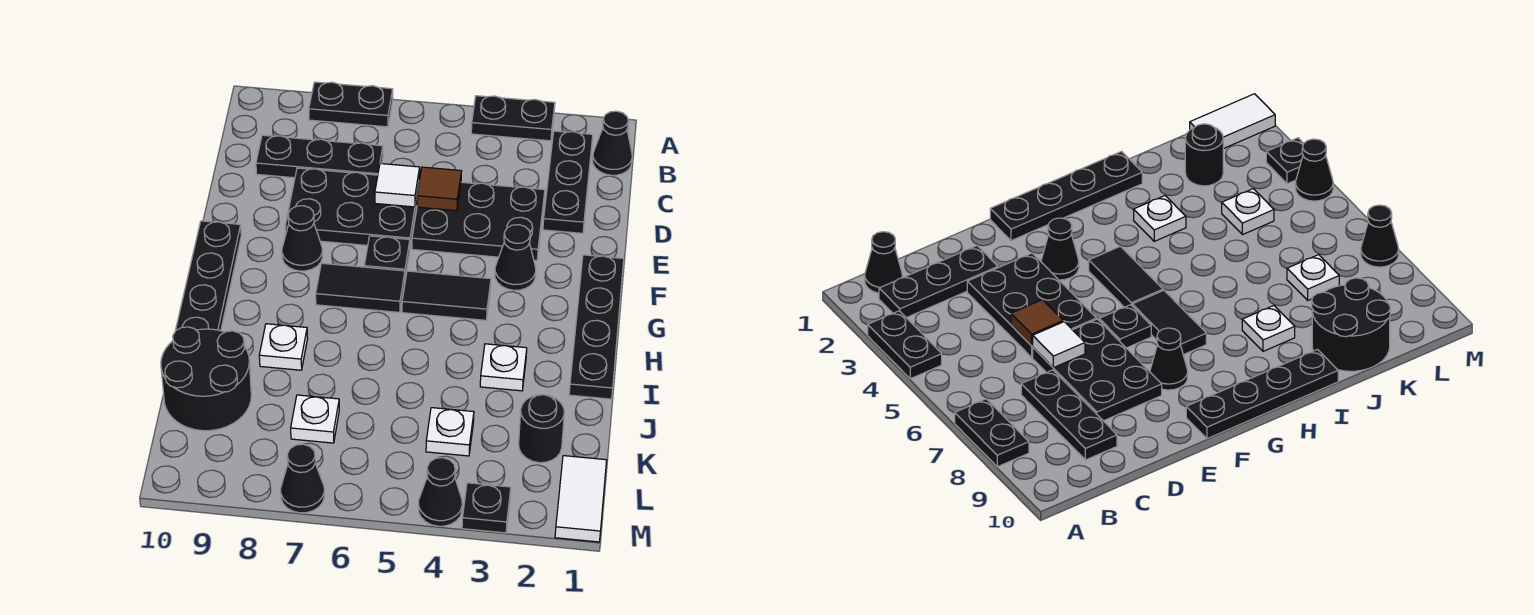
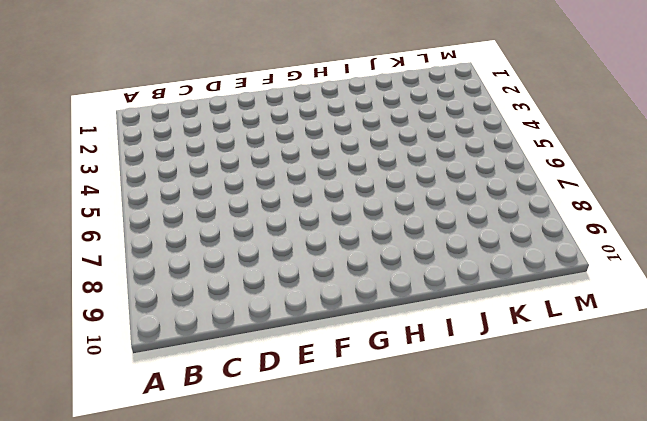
none -> black plate A3:A4 level 1
none -> black plate A7:A8 level 1
none -> black cone B1 level 1

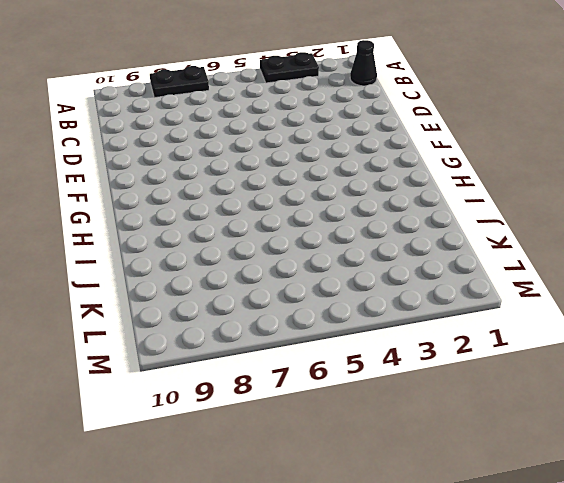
none -> black plate B2:D2 level 1
none -> black plate C7:C9 level 1
none -> black plate D3:E5 level 1

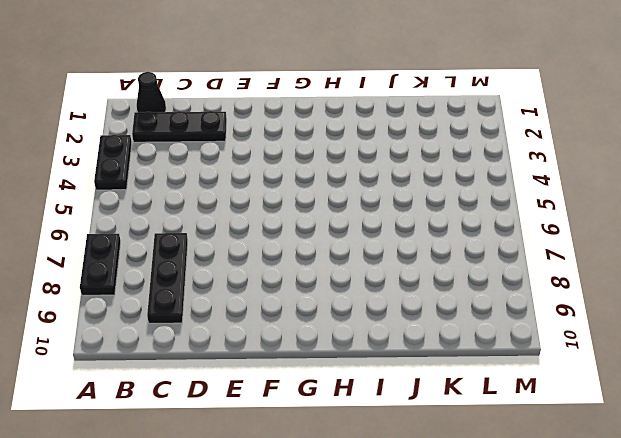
none -> black plate D3:E5 level 1
none -> black plate D6:E8 level 1
none -> black plate F1:I1 level 1

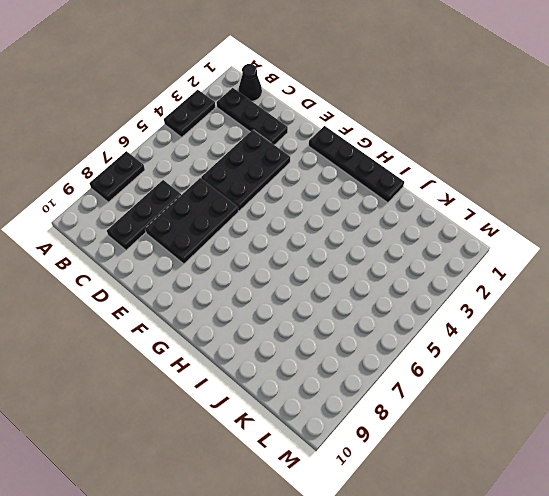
none -> black cone F3 level 1
none -> black plate F6 level 1
none -> black cone F8 level 1

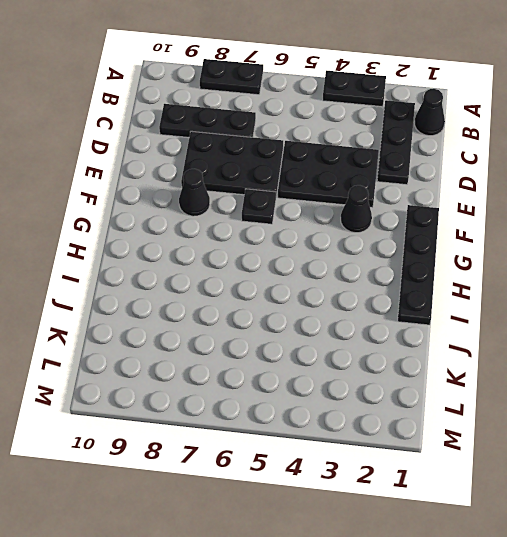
none -> black plate F10:I10 level 1
none -> black tile G4:G5 level 1
none -> black tile G6:G7 level 1

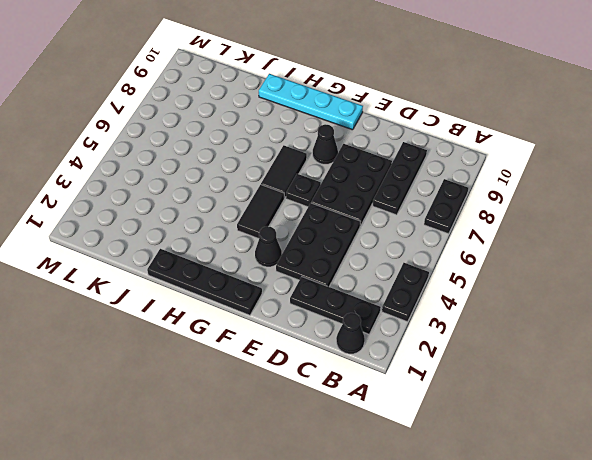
cyan plate F10:I10 level 1 -> black plate F10:I10 level 1
none -> white plate I3 level 1
none -> white plate I8 level 1
none -> black round brick J9:K10 level 1

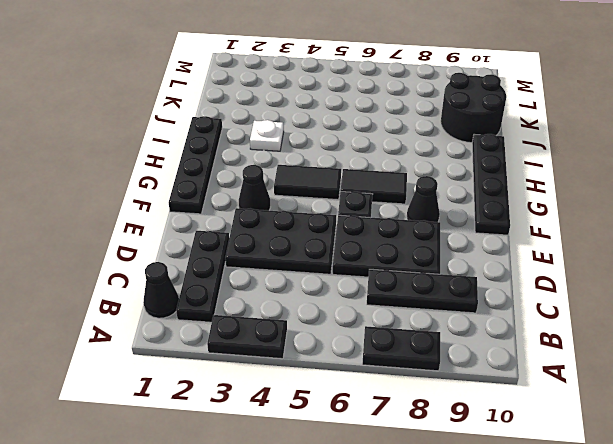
none -> white plate I8 level 1
none -> black round brick K2 level 1
none -> white plate K4 level 1

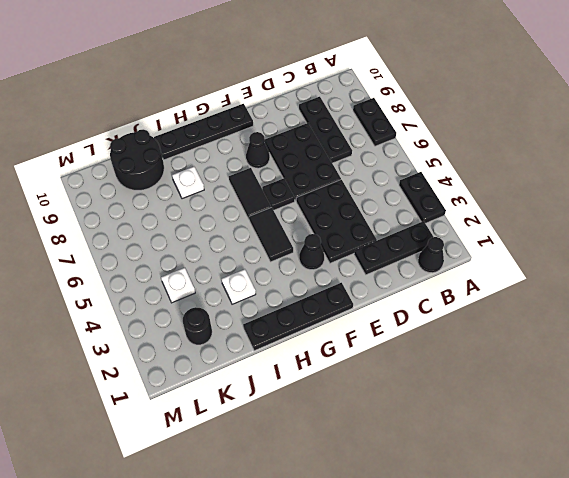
none -> white plate K7 level 1
none -> white tile L1:M1 level 1
none -> black plate M3 level 1

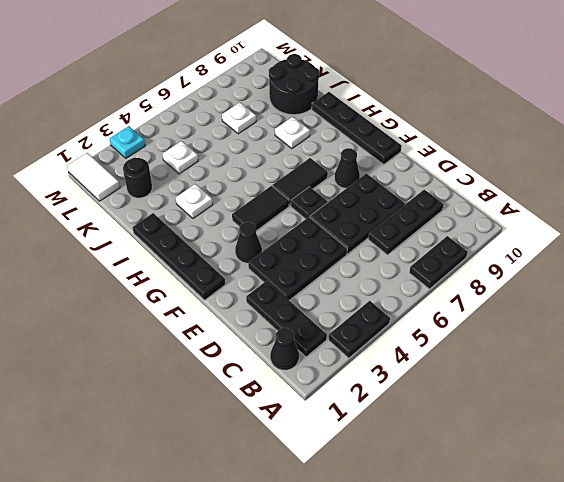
cyan plate M3 level 1 -> black plate M3 level 1
none -> black cone M4 level 1
none -> black cone M7 level 1
none -> brown tile D5 level 2

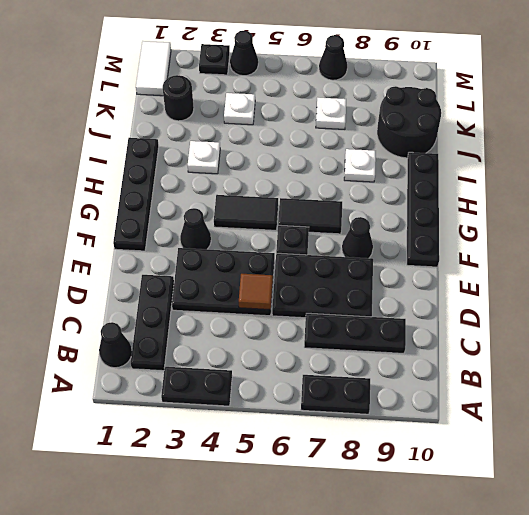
none -> white tile D6 level 2

